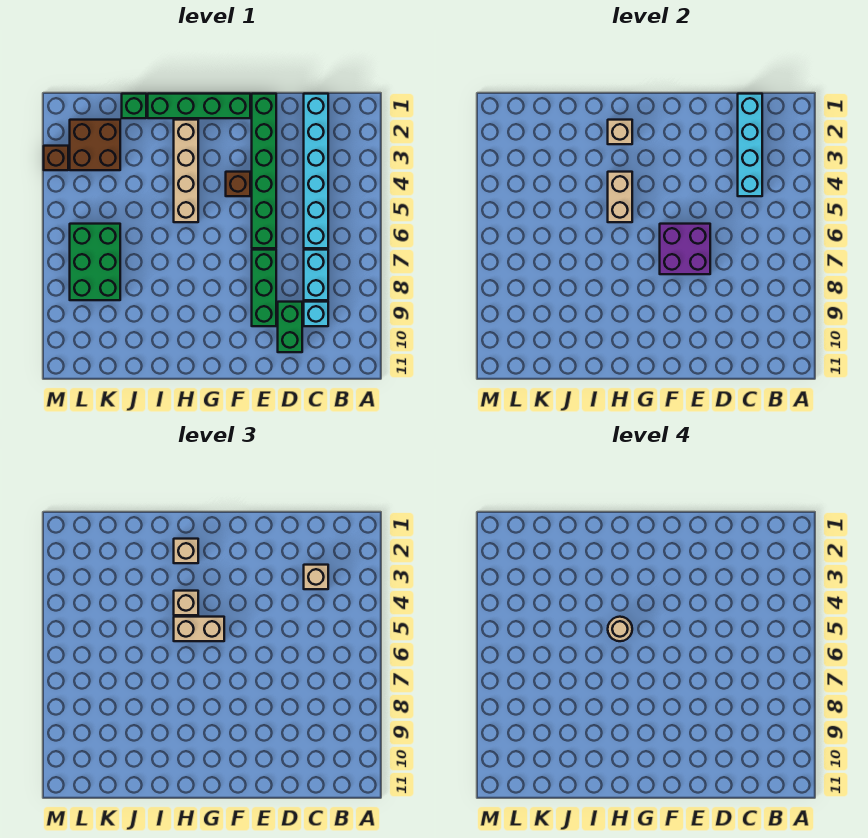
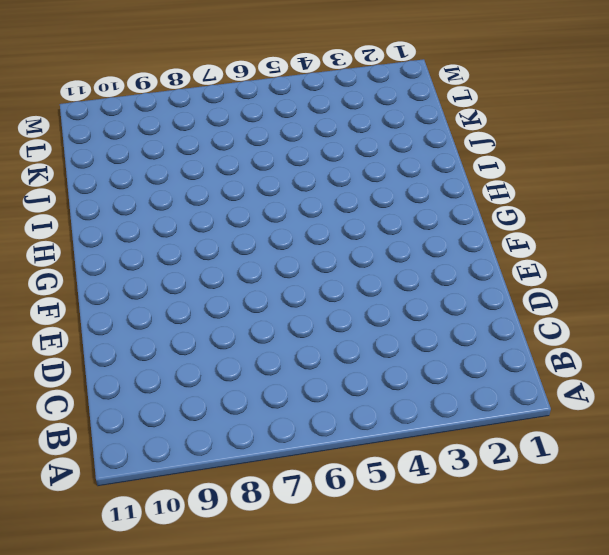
none -> cyan brick C1:C6 level 1
none -> cyan brick C7:C8 level 1
none -> cyan brick C9 level 1

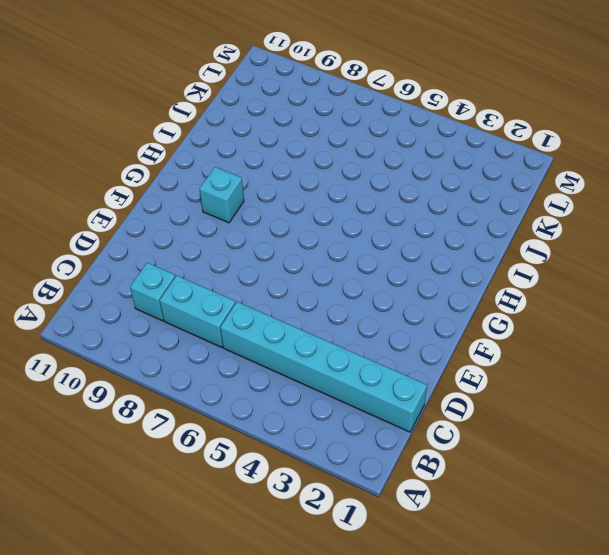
cyan brick G9 level 1 -> none
none -> green brick D9:D10 level 1
none -> green brick E1:E6 level 1
none -> green brick E7:E9 level 1

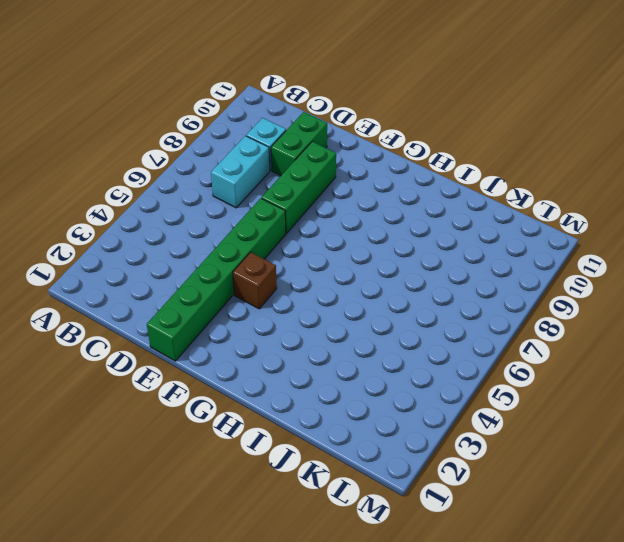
none -> cyan brick C1:C6 level 1
none -> green brick F1:I1 level 1
none -> tan brick H2:H5 level 1

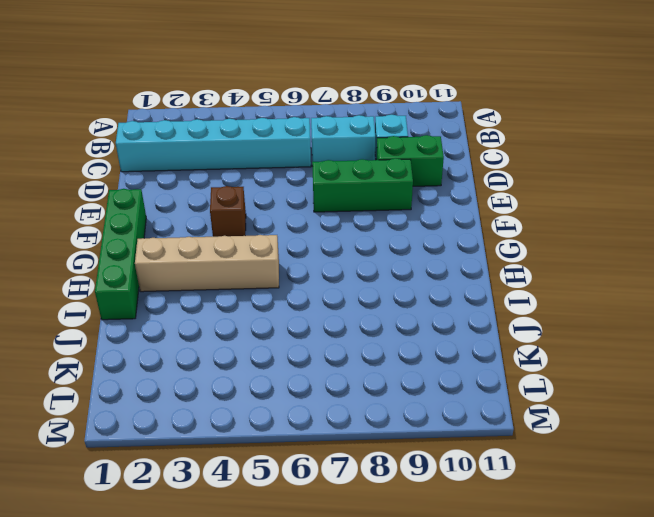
none -> green brick E1:E6 level 1
none -> green brick J1 level 1
none -> brown brick K2:L3 level 1

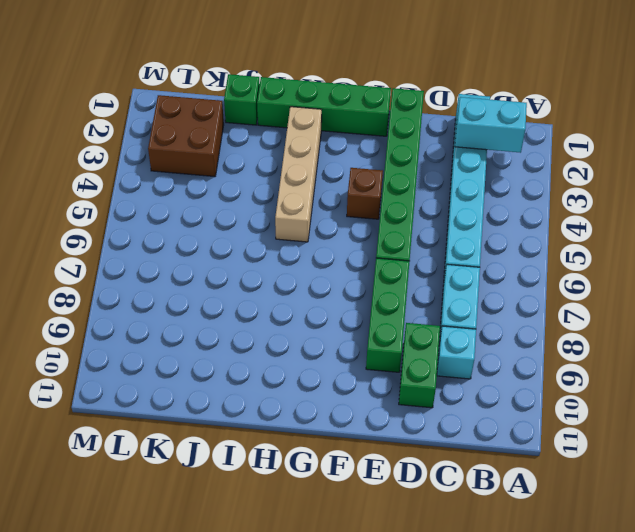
cyan brick B2:C2 level 2 -> cyan brick C1:C4 level 2
none -> green brick K6:L8 level 1
none -> brown brick M3 level 1
none -> purple brick E6:F7 level 2

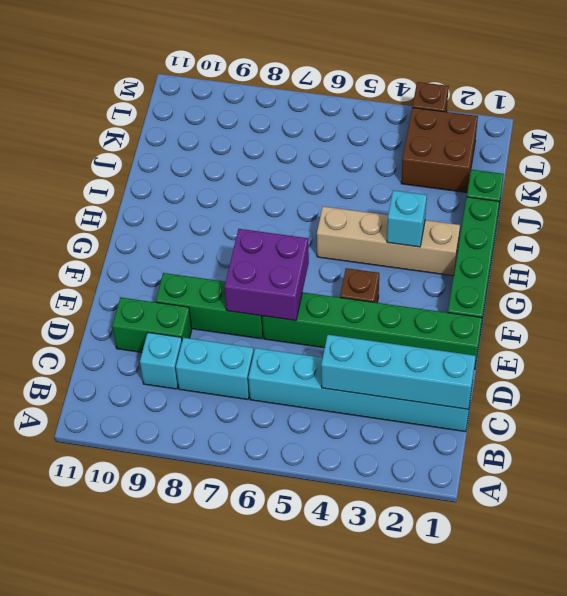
cyan brick H3 level 2 -> none
none -> green brick K6:L8 level 1
none -> tan brick H2 level 2
none -> tan brick H4:H5 level 2

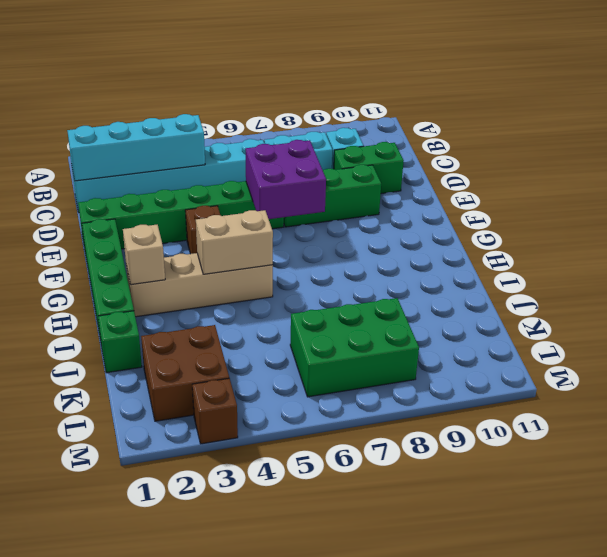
none -> tan brick C3 level 3
none -> tan brick G5:H5 level 3
none -> tan brick H2 level 3

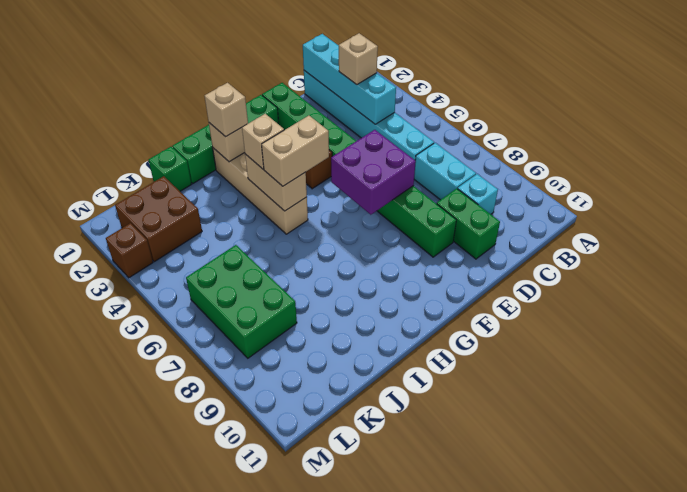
none -> tan round brick H5 level 4

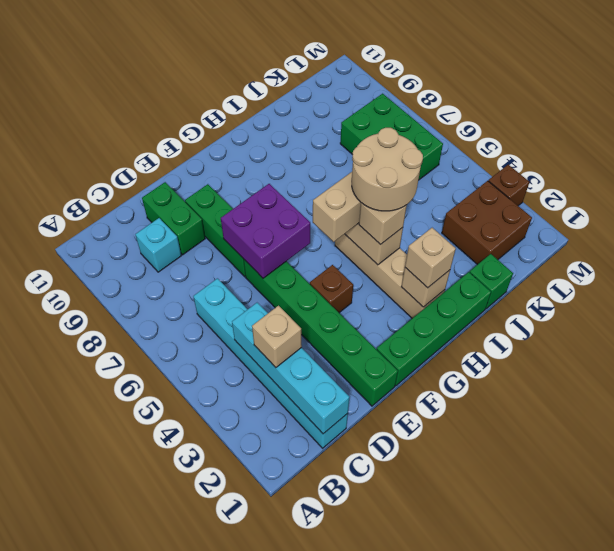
tan round brick H4:I5 level 4 -> tan round brick H5 level 4
none -> cyan brick C7:C8 level 1

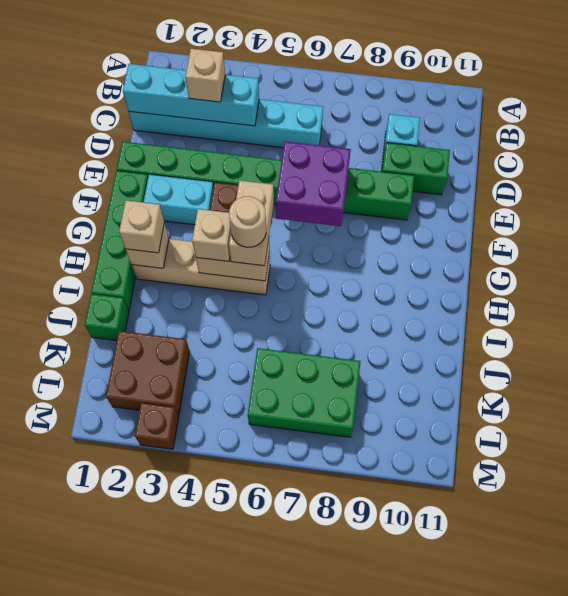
cyan brick F2:F3 level 1 -> cyan brick C7:C8 level 1

